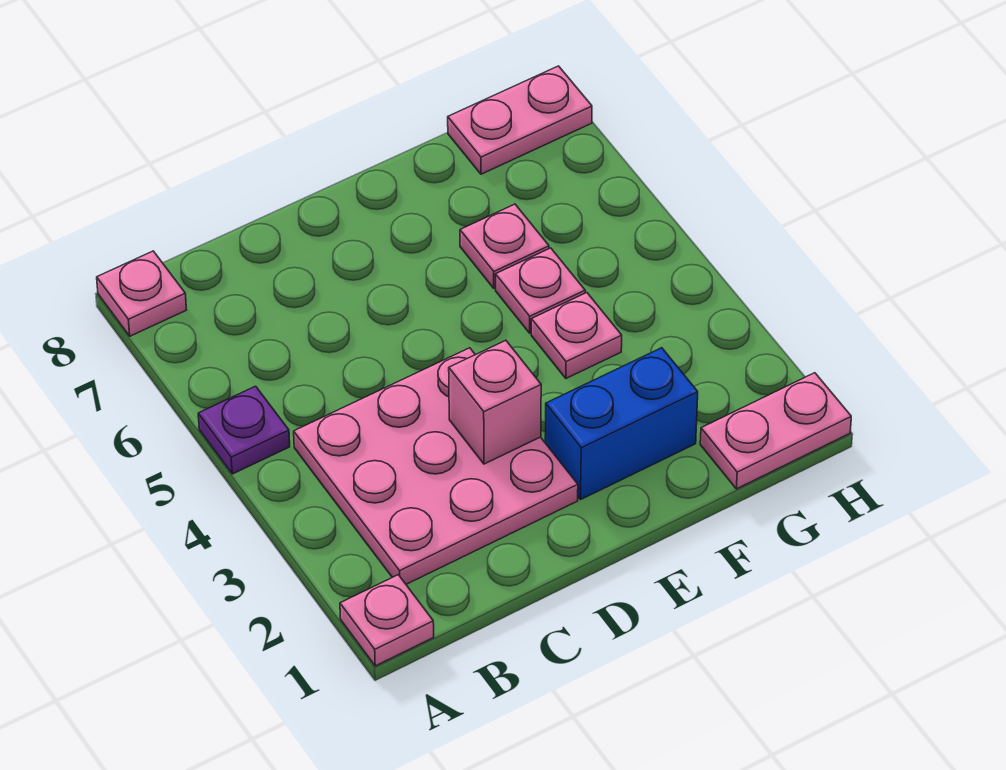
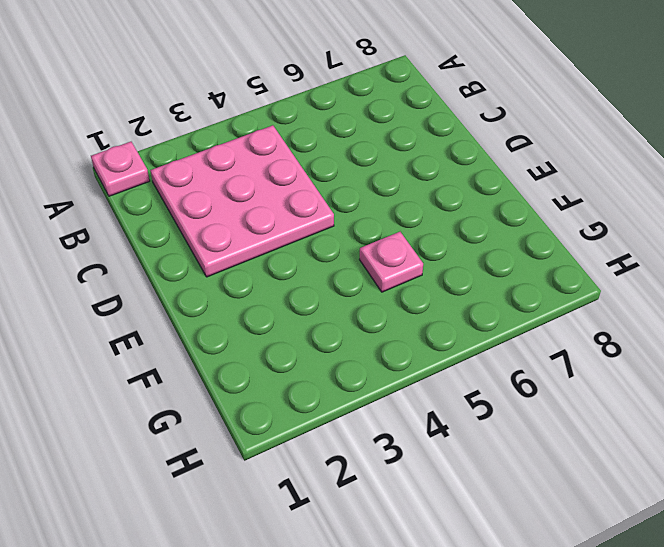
none -> purple plate A5 level 1
none -> pink plate A8 level 1

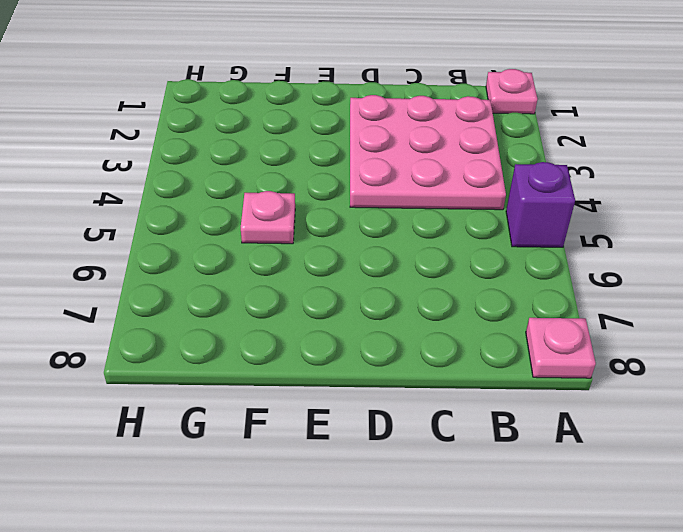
purple brick A5 level 1 -> purple plate A5 level 1
none -> blue brick E2:F2 level 1
none -> pink plate F4 level 1

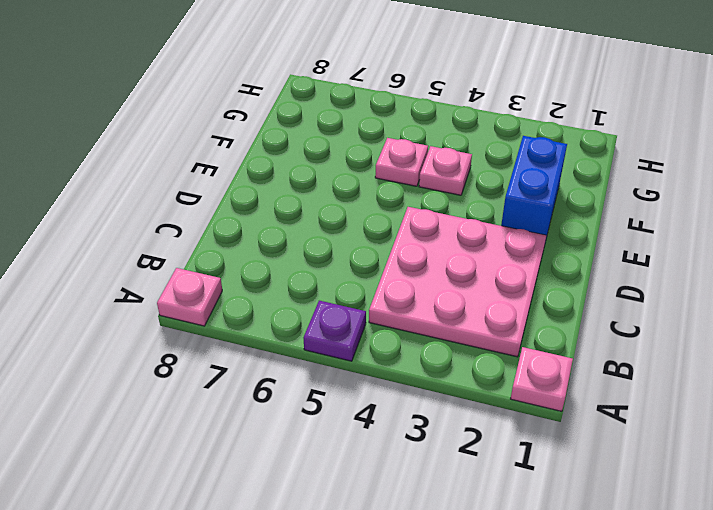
none -> pink plate F6 level 1
none -> pink plate G1:H1 level 1

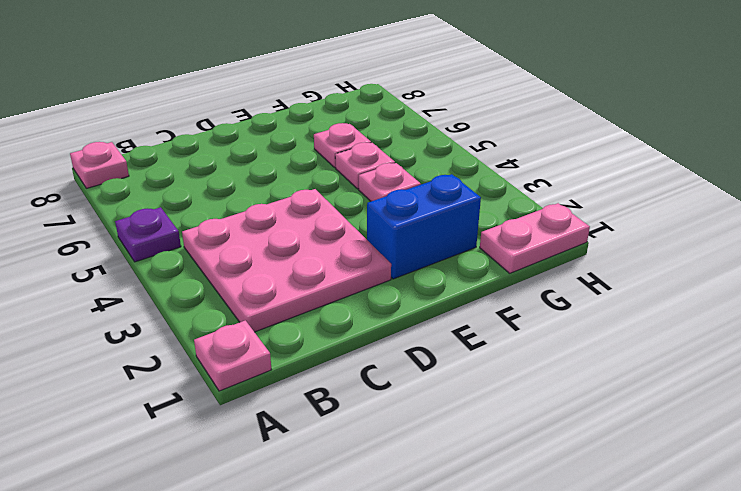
none -> pink plate G8:H8 level 1
none -> pink brick D3 level 2

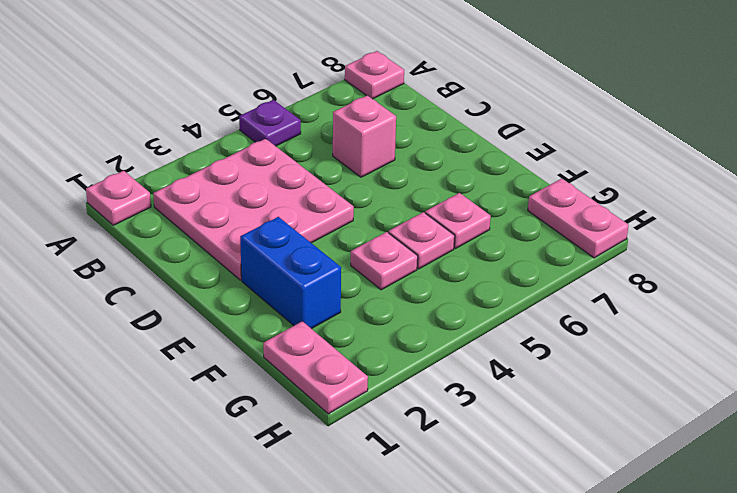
pink brick C6 level 1 -> pink brick D3 level 2

